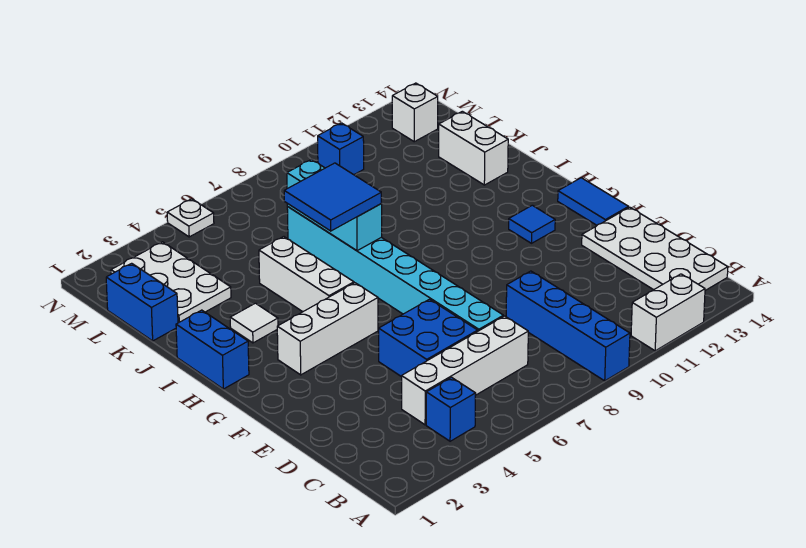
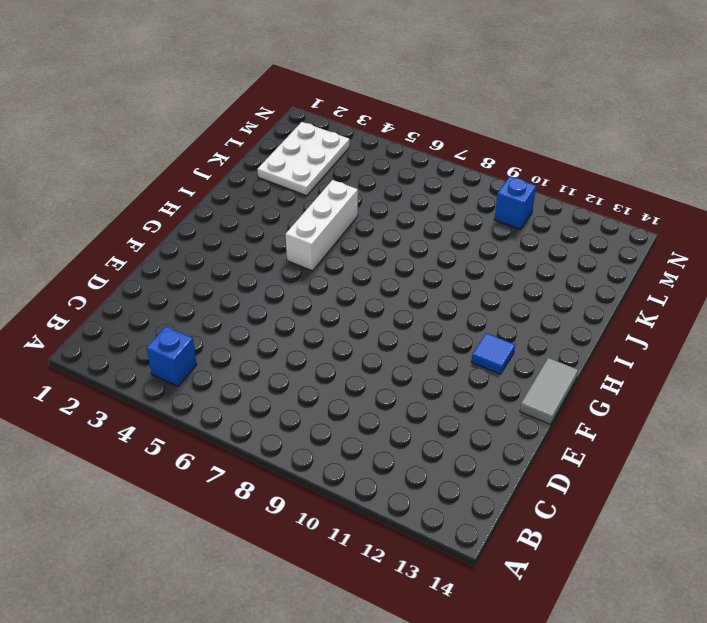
grey tile F14:G14 level 1 -> blue tile F14:G14 level 1
none -> blue brick A9:D9 level 1
none -> white brick A11:A12 level 1
none -> white plate B13:E14 level 1

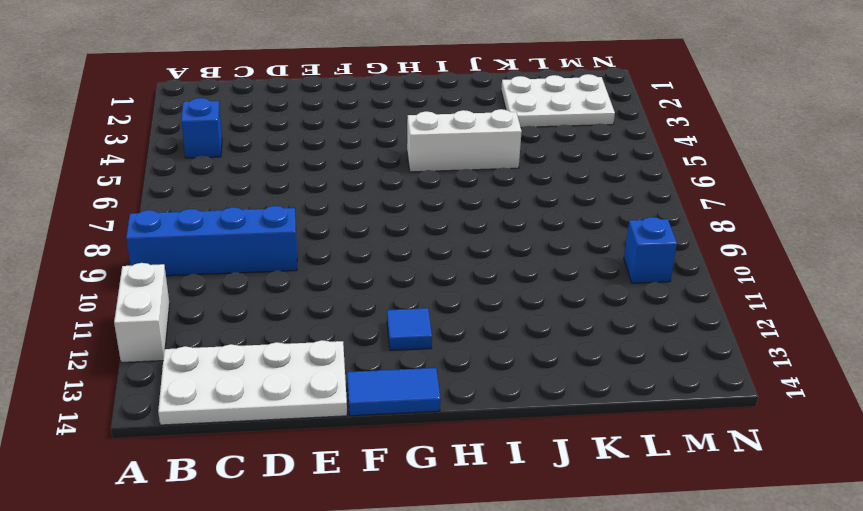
none -> white brick C4:C7 level 1
none -> blue brick D5:E6 level 1
none -> cyan brick D7:K7 level 1

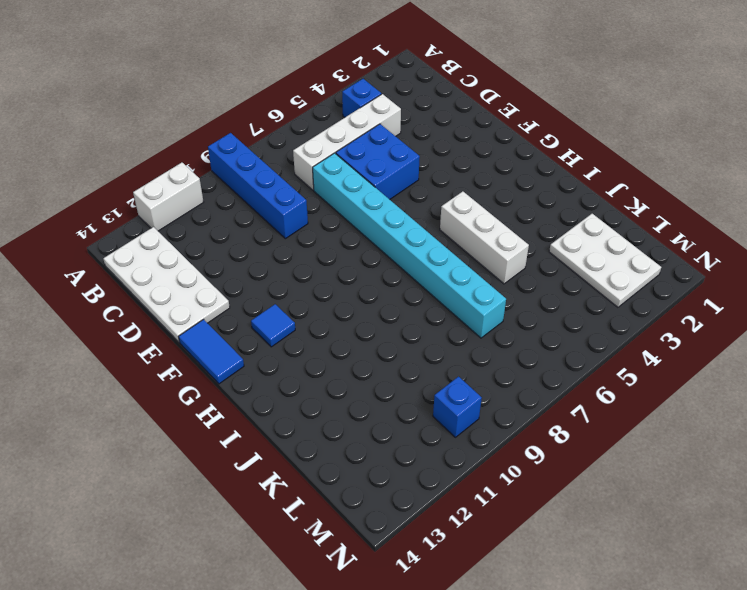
none -> white brick G3:G5 level 1
none -> blue brick H1:I1 level 1
none -> white tile I3 level 1

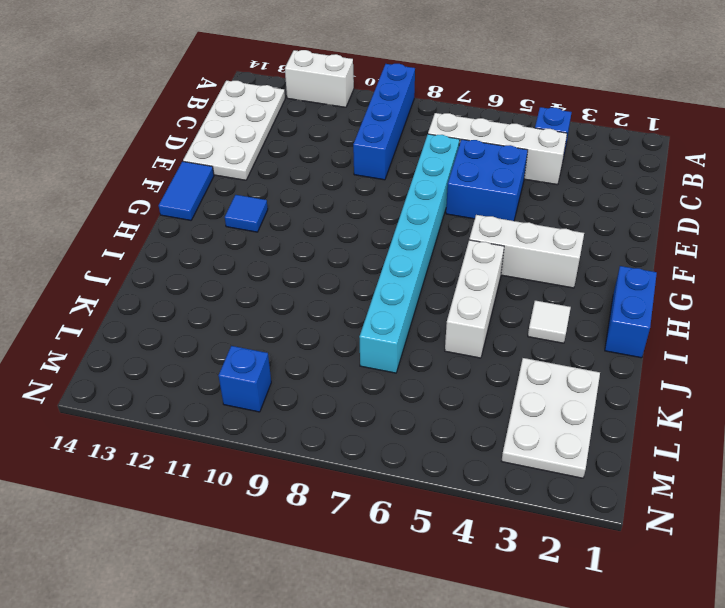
none -> white brick J13:K13 level 1
none -> blue brick K1:L1 level 1
none -> white brick M13 level 1

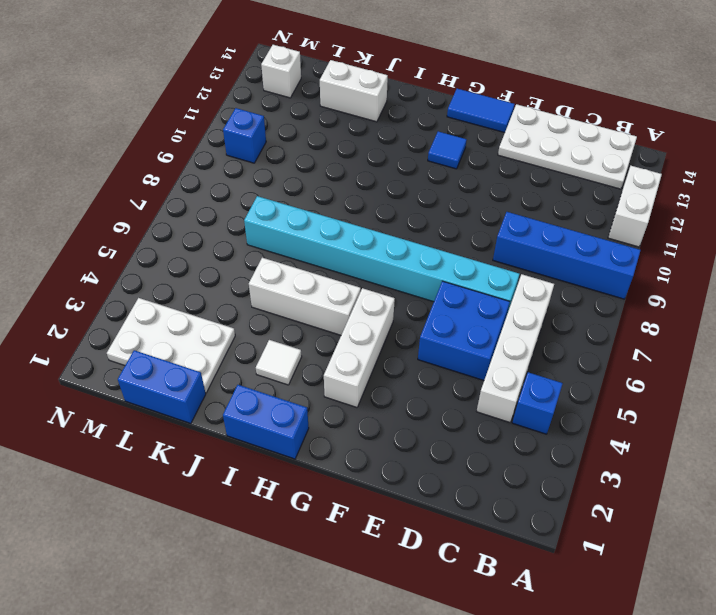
none -> white plate N5 level 1
none -> cyan brick I7:K7 level 2
none -> blue tile I6:J7 level 3

